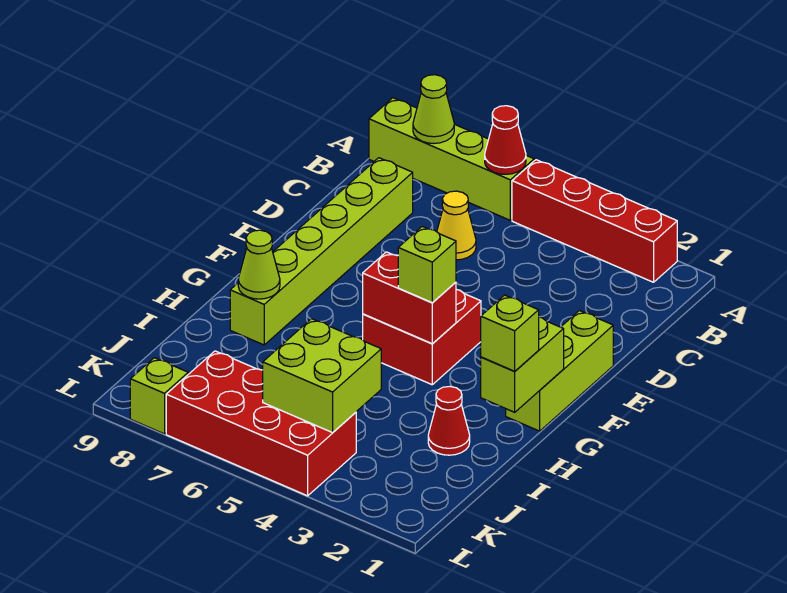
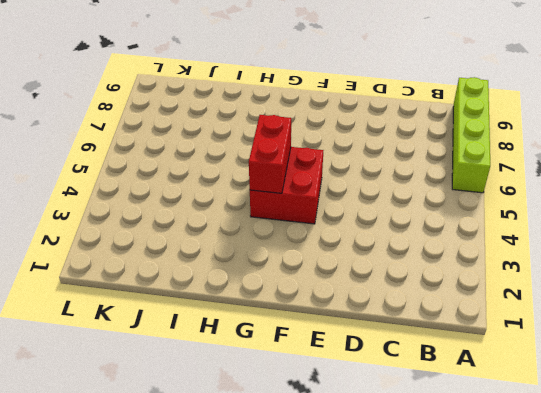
none -> red brick A2:A5 level 1
none -> yellow cone C6 level 1
none -> lime brick C8:H8 level 1

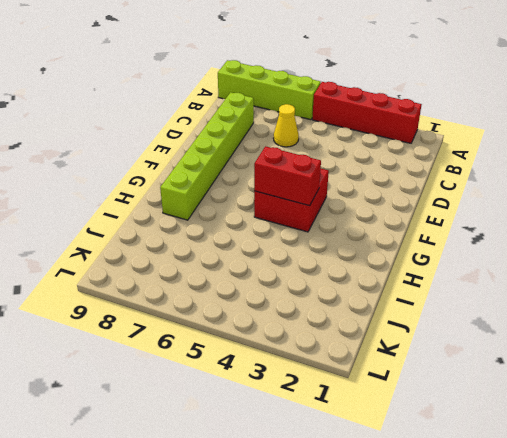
none -> lime brick E1:G1 level 1
none -> red cone I2 level 1
none -> red brick K4:L7 level 1

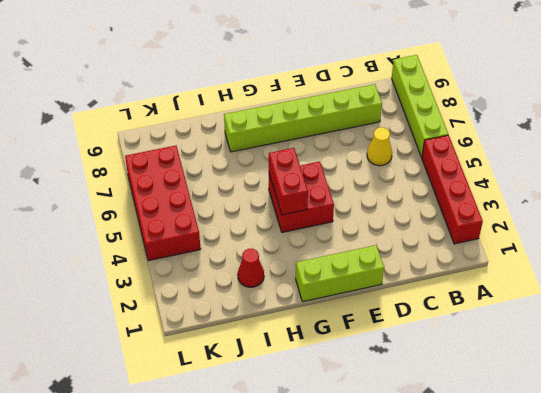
none -> lime brick L8 level 1
none -> red cone A6 level 2
none -> lime cone A8 level 2

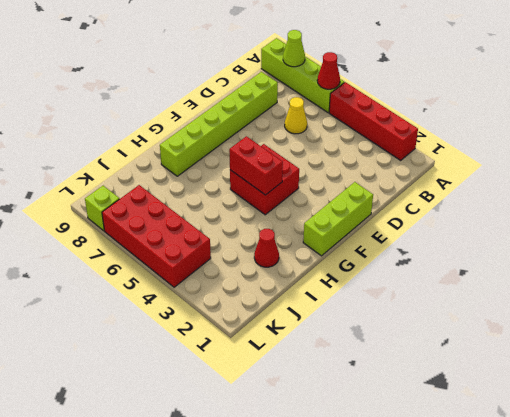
none -> lime brick G1:H1 level 2
none -> lime cone H8 level 2
none -> lime brick J4:K5 level 2

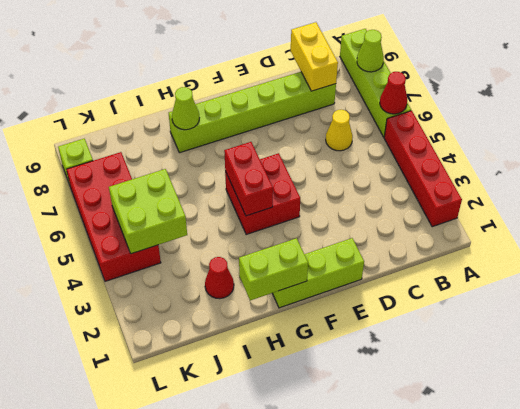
yellow brick C8:C9 level 2 -> none
none -> lime brick G4 level 3
none -> lime brick H1 level 3

